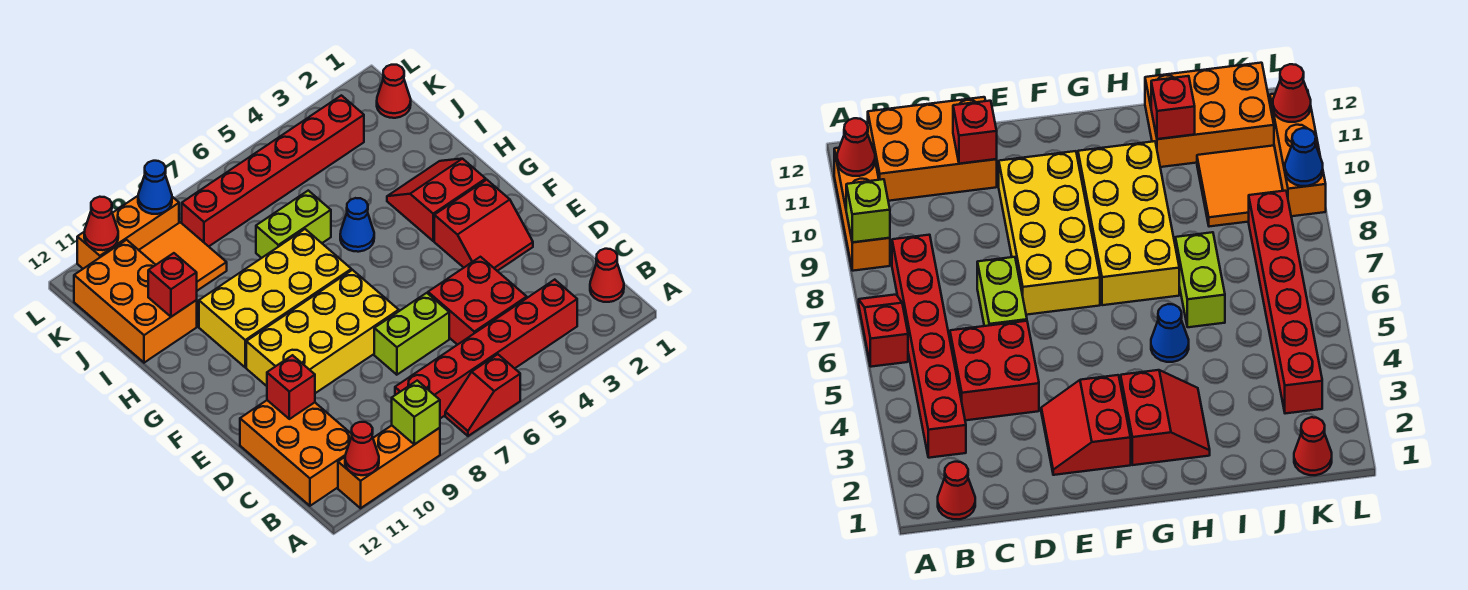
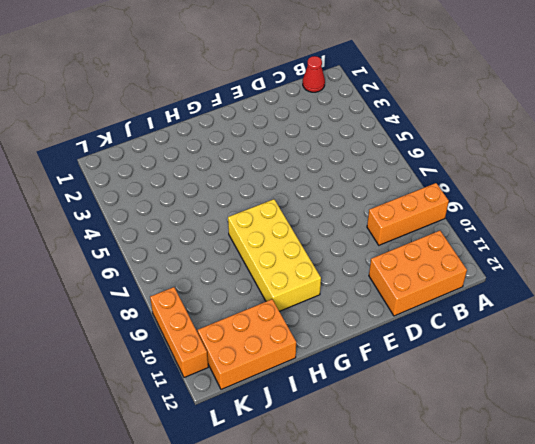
orange brick A9:C9 level 1 -> orange brick A9:A11 level 1
none -> red slope A6:A7 level 1 top 6
none -> red brick B3:B8 level 1
none -> red brick C4:D5 level 1

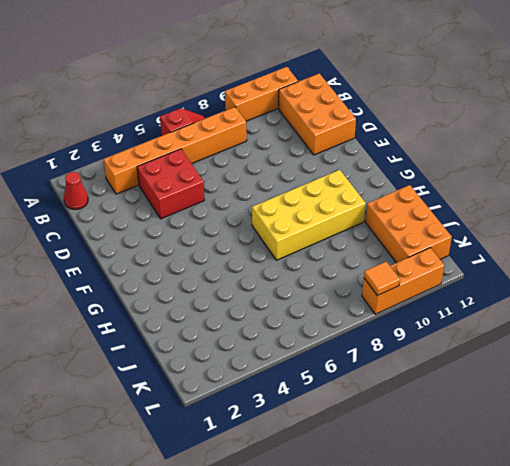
orange brick B3:B8 level 1 -> red brick B3:B8 level 1
orange tile L9 level 2 -> blue cone L9 level 2
none -> lime brick D6:D7 level 1
none -> red slope E2:F3 level 1 top F
none -> yellow brick E7:F10 level 1

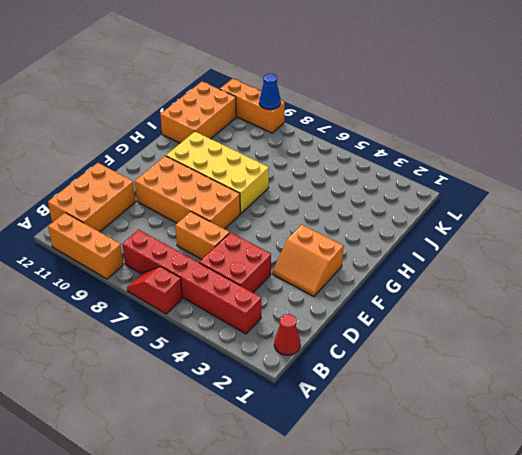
orange brick D6:D7 level 1 -> lime brick D6:D7 level 1
orange slope E2:F3 level 1 top F -> red slope E2:F3 level 1 top F
orange brick E7:F10 level 1 -> yellow brick E7:F10 level 1
none -> red slope G2:H3 level 1 top G
none -> blue cone H5 level 1
none -> lime brick I6:I7 level 1

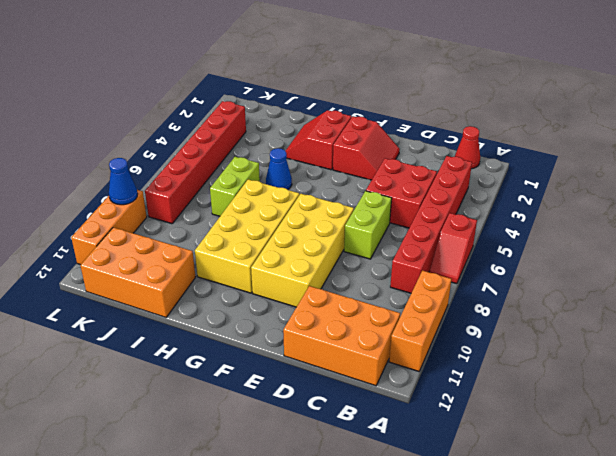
none -> orange tile J9:K10 level 1
none -> red cone K1 level 1
none -> lime brick A9 level 2

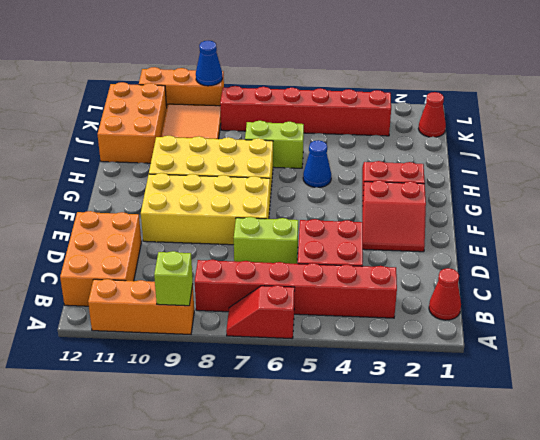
none -> red cone A11 level 2
none -> red brick D11 level 2
none -> red brick I11 level 2

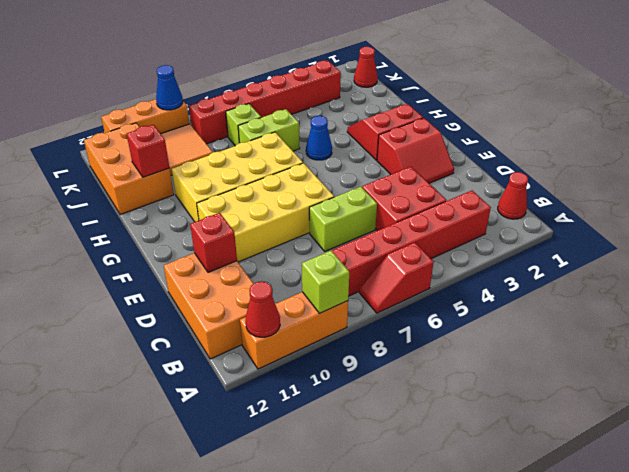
lime brick J7 level 1 -> none
none -> red cone L11 level 2

